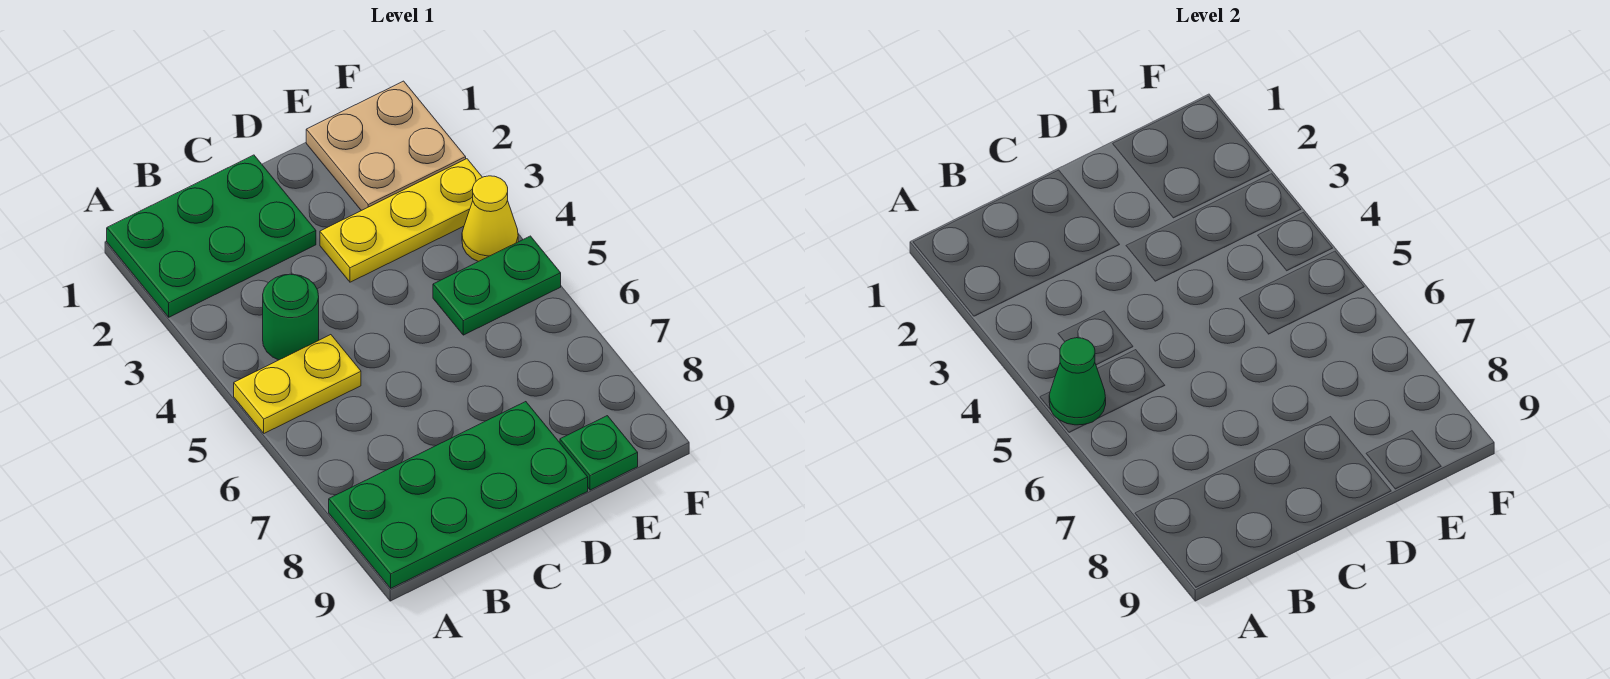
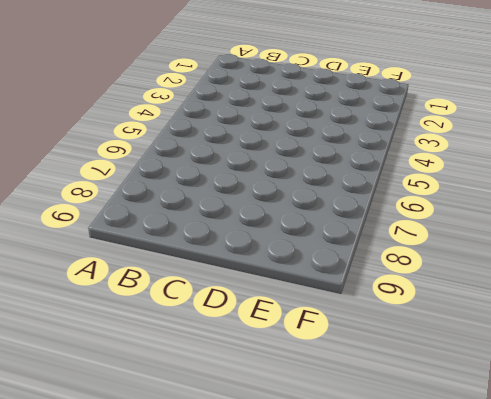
none -> green plate A1:C2 level 1
none -> yellow plate A5:B5 level 1

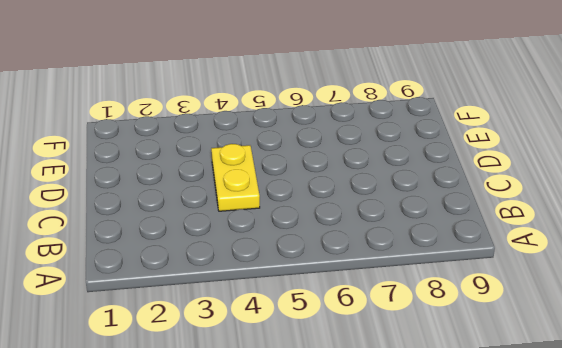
yellow plate C4:D4 level 1 -> yellow plate A5:B5 level 1
none -> green plate A1:C2 level 1
none -> green plate A8:D9 level 1

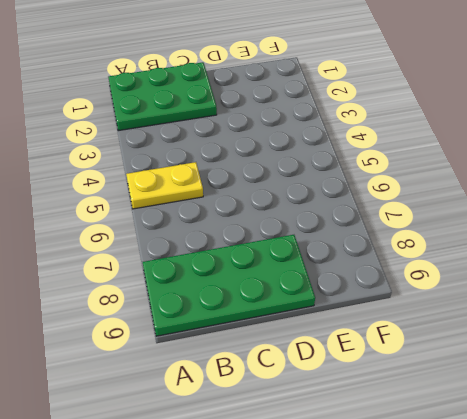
none -> green round brick B4 level 1
none -> yellow plate D3:F3 level 1

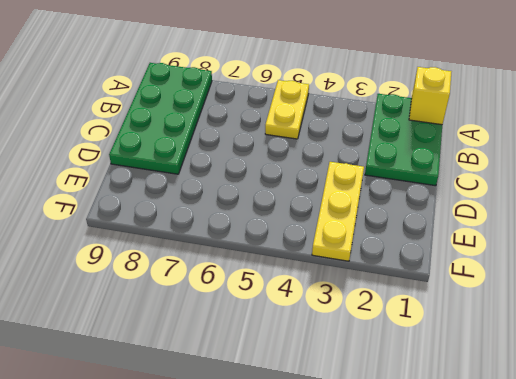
yellow brick A1 level 2 -> none
none -> green round brick B4 level 1
none -> tan plate E1:F2 level 1

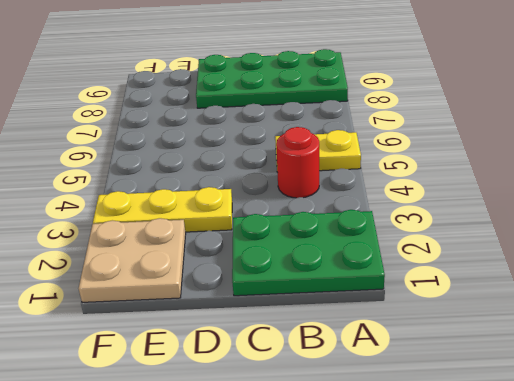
red round brick B4 level 1 -> green round brick B4 level 1
none -> green plate E5:F5 level 1
none -> green plate E9 level 1

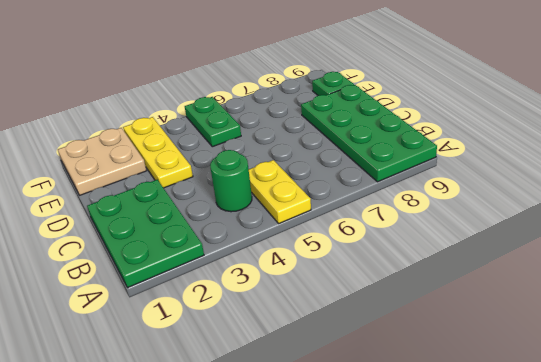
none -> yellow cone F4 level 1
none -> green cone A5 level 2

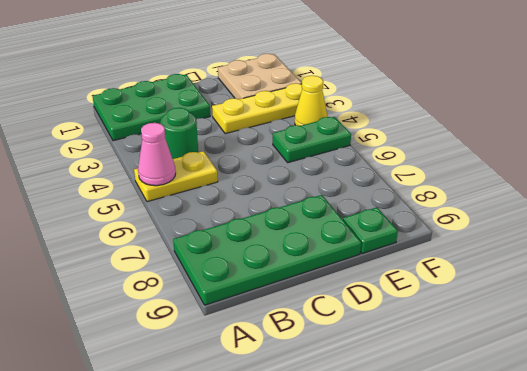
pink cone A5 level 2 -> green cone A5 level 2

